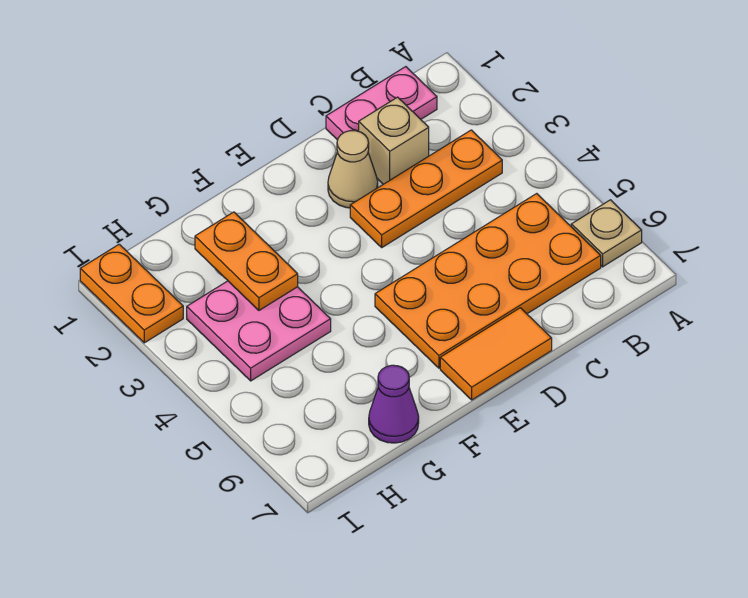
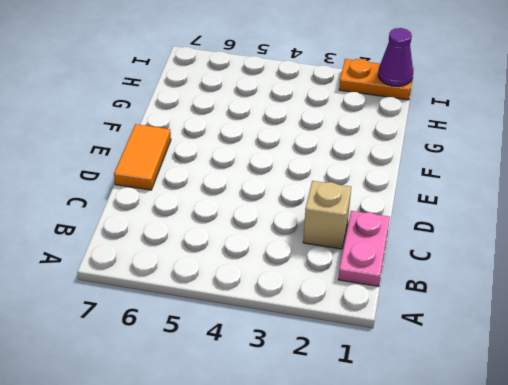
purple cone I1 level 2 -> purple cone G7 level 1
none -> tan plate A6 level 1
none -> orange plate B3:D3 level 1

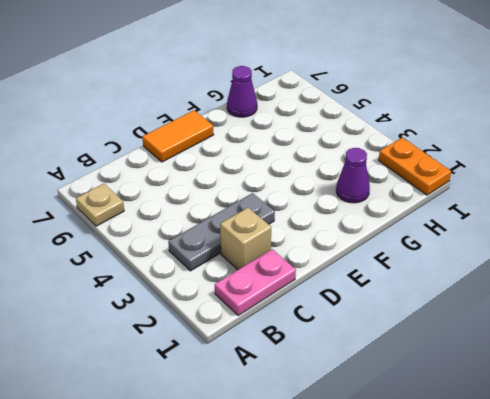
grey plate B3:D3 level 1 -> orange plate B3:D3 level 1
purple cone G2 level 1 -> none
none -> orange plate B5:E6 level 1
none -> tan cone D2 level 1

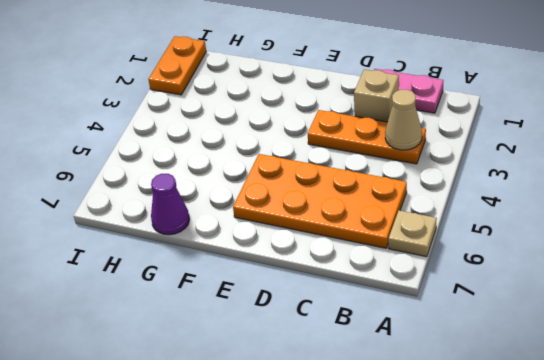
tan cone B3 level 2 -> tan cone D2 level 1
none -> orange tile D7:E7 level 1
none -> pink plate G3:H4 level 1

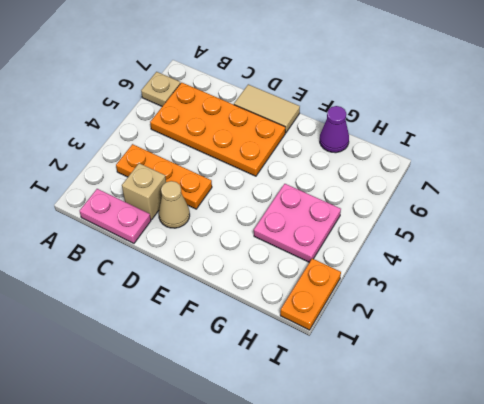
tan tile D7:E7 level 1 -> orange tile D7:E7 level 1
none -> orange plate G2:G3 level 2

